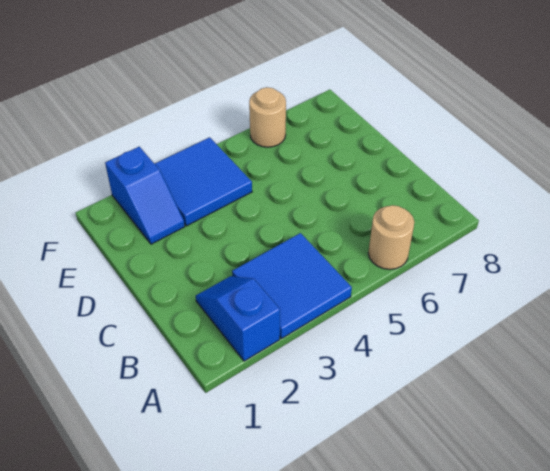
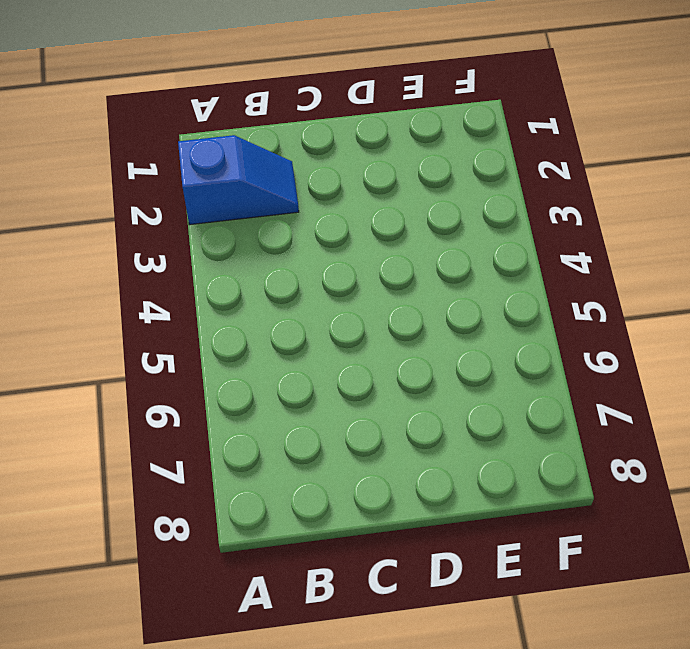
none -> blue tile A3:B4 level 1
none -> tan round brick A6 level 1

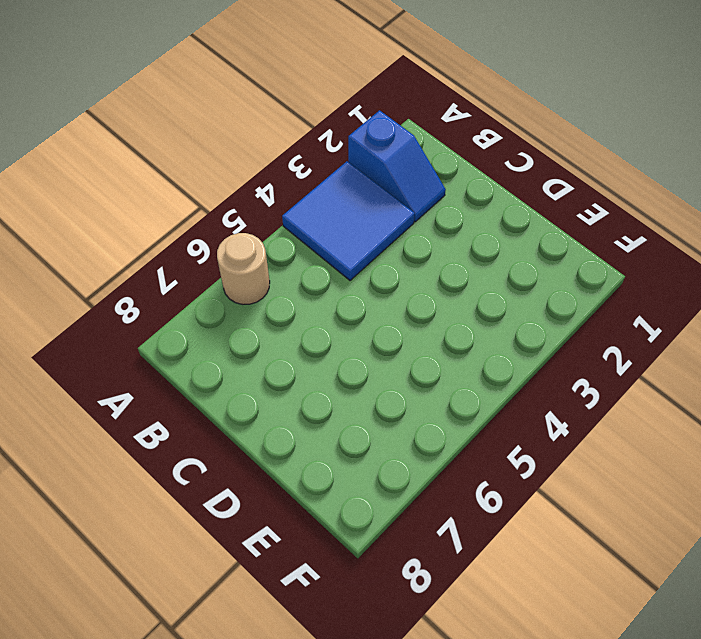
none -> blue slope E2:F2 level 1 top F
none -> blue tile E3:F4 level 1

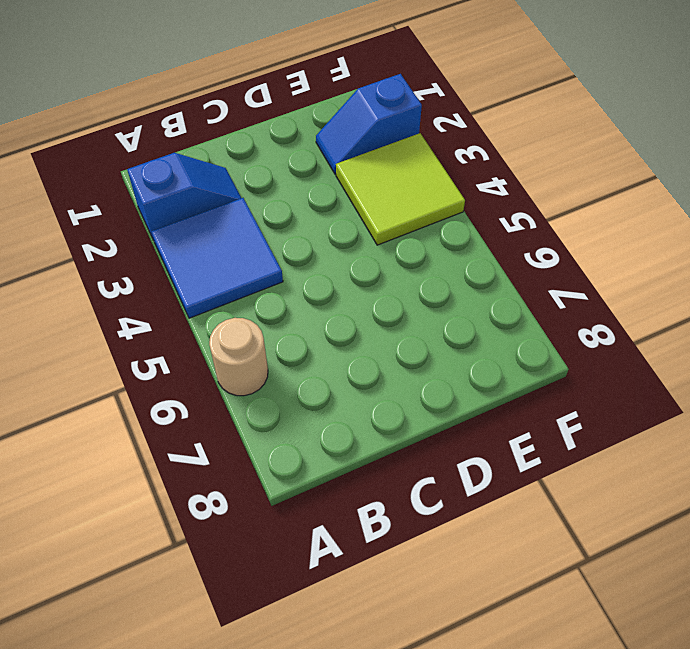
lime tile E3:F4 level 1 -> blue tile E3:F4 level 1
none -> tan round brick F6 level 1

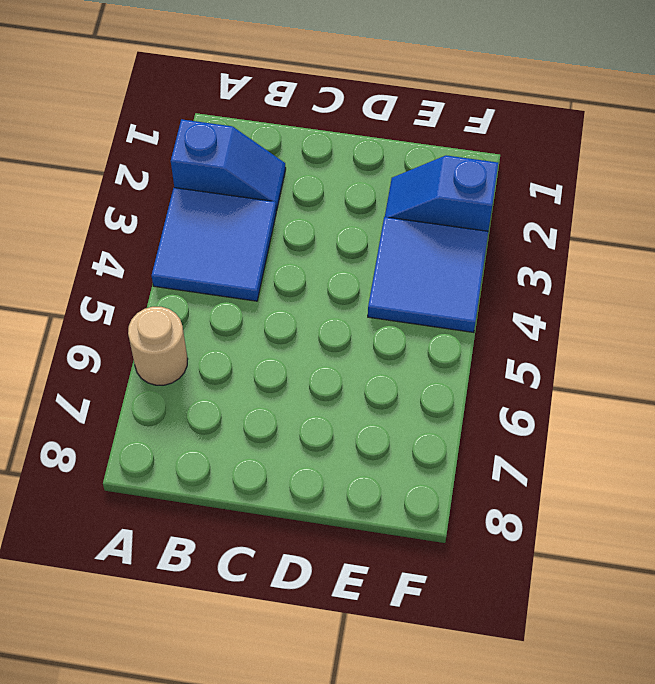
none -> tan round brick F6 level 1

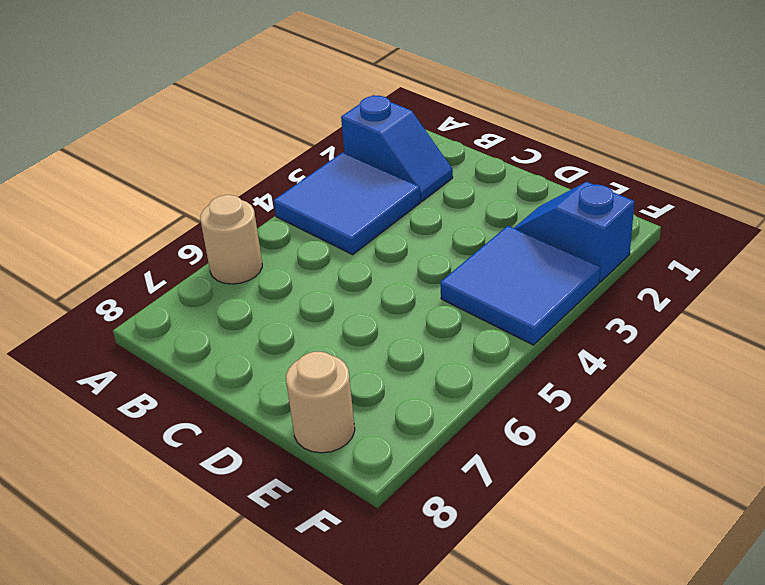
tan round brick E8 level 1 -> tan round brick F6 level 1

